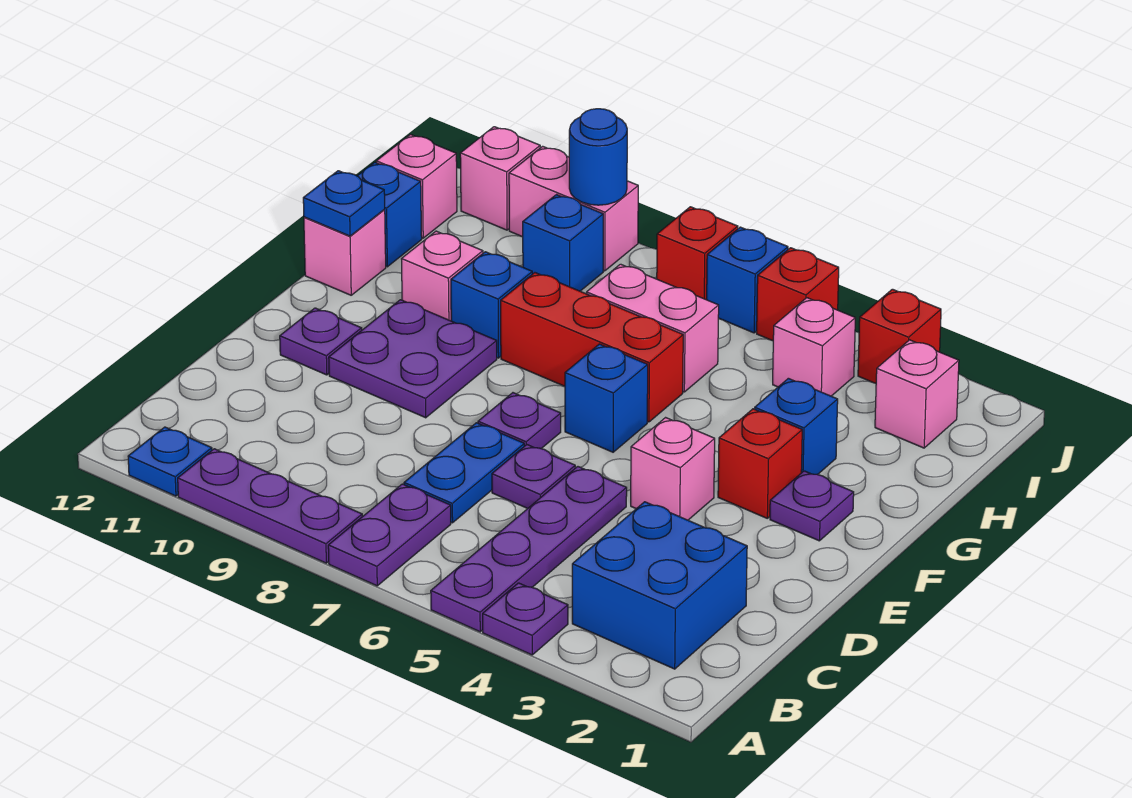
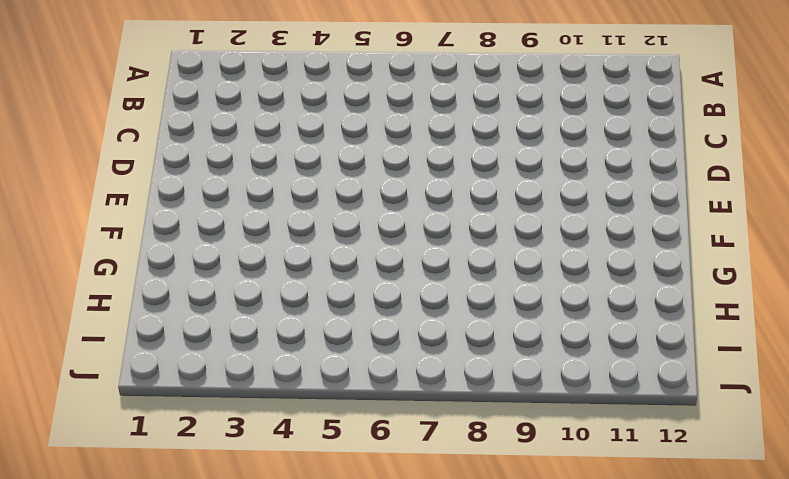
none -> purple plate A4 level 1
none -> purple plate A5:D5 level 1
none -> purple plate A7:B7 level 1
none -> purple plate A8:A10 level 1

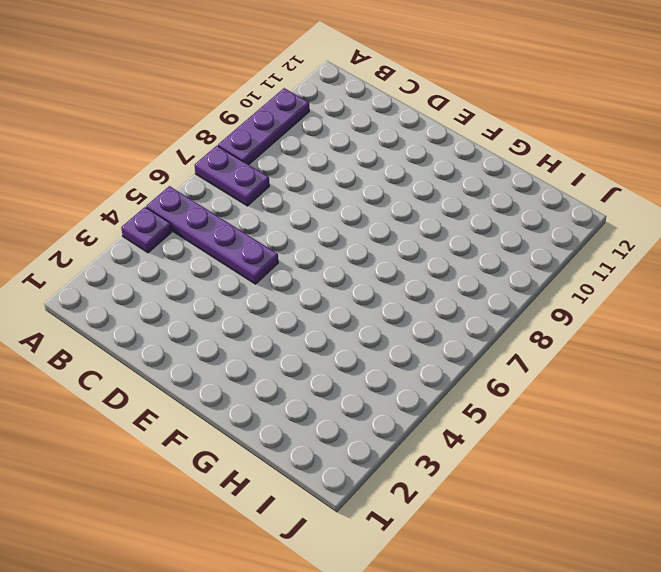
none -> blue plate A11 level 1
none -> blue brick B2:C3 level 1
none -> blue plate C7:D7 level 1
none -> purple plate D6 level 1

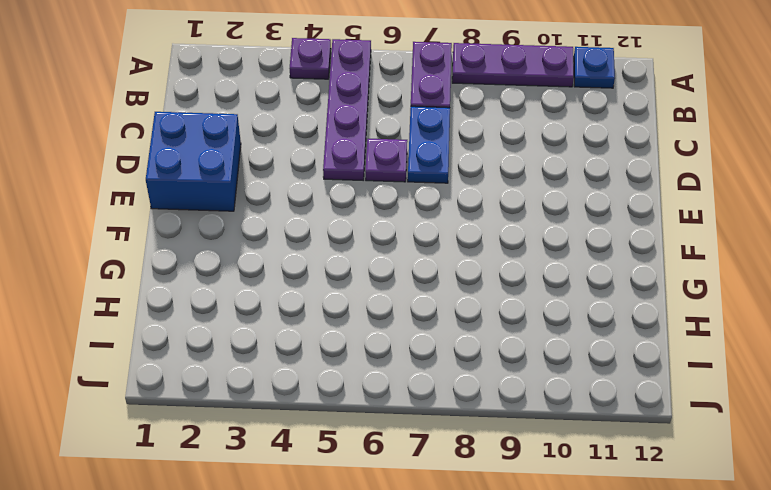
blue brick D1:E2 level 1 -> blue brick B2:C3 level 1
none -> pink brick E4 level 1
none -> purple plate E7 level 1
none -> purple plate E9:F10 level 1
none -> purple plate E11 level 1

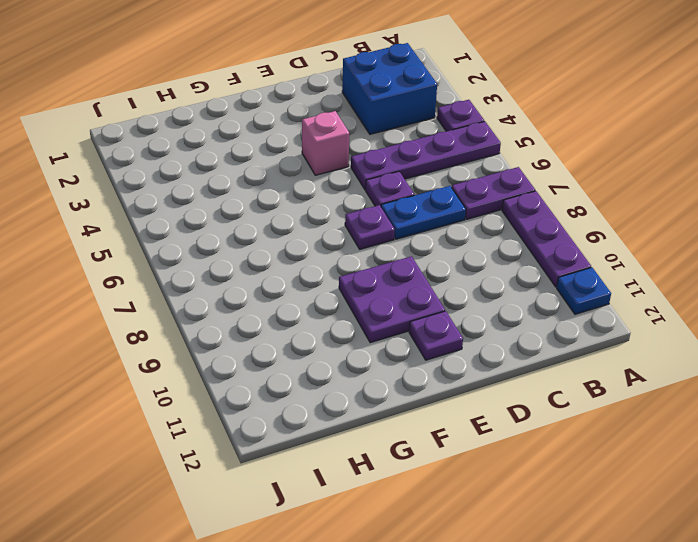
none -> purple plate F2 level 1
none -> red brick F3 level 1
none -> blue brick F6 level 1
none -> blue brick G3 level 1

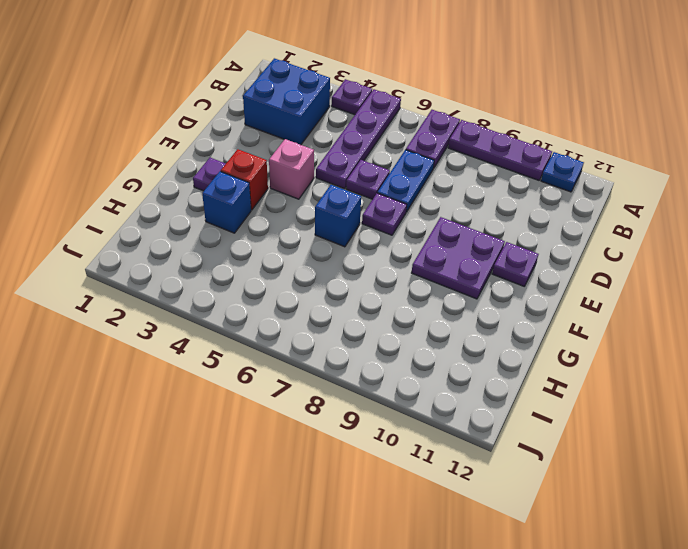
none -> red brick G6:G8 level 1
none -> blue brick G9 level 1
none -> pink brick G10 level 1
none -> pink brick G12 level 1

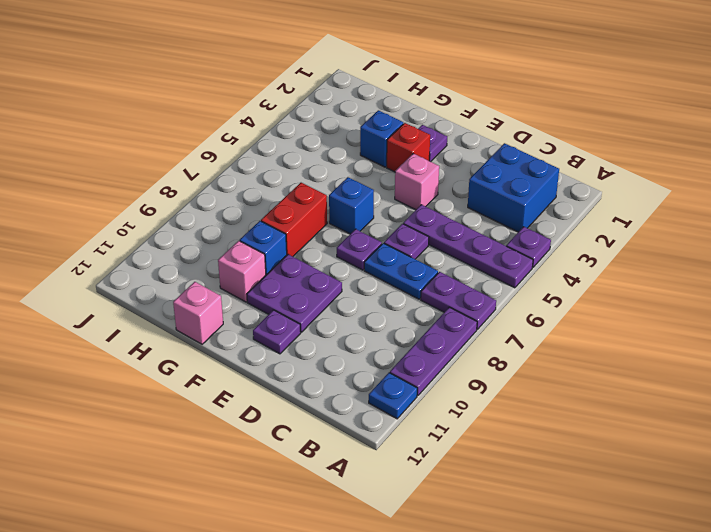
red brick G7:G8 level 1 -> red brick G6:G8 level 1
none -> pink brick H6:H7 level 1
none -> blue brick H12 level 1
none -> pink brick I2 level 1
none -> pink brick I4 level 1

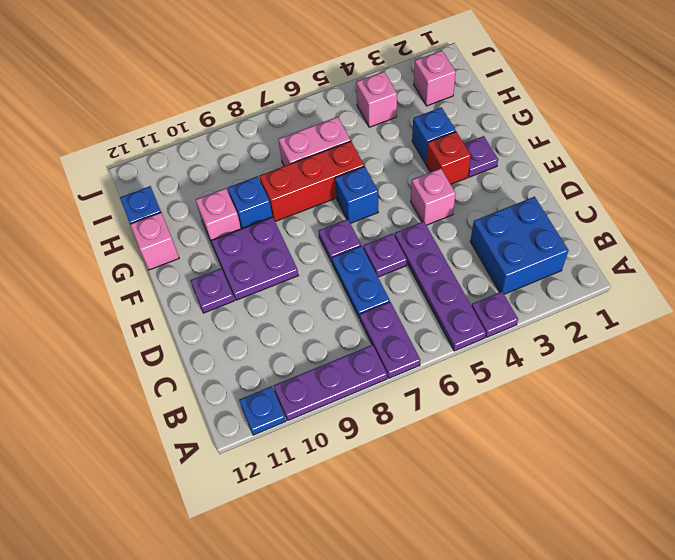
none -> blue brick I9 level 1
none -> pink brick I12 level 1
none -> red brick J3 level 1
none -> red brick J5 level 1

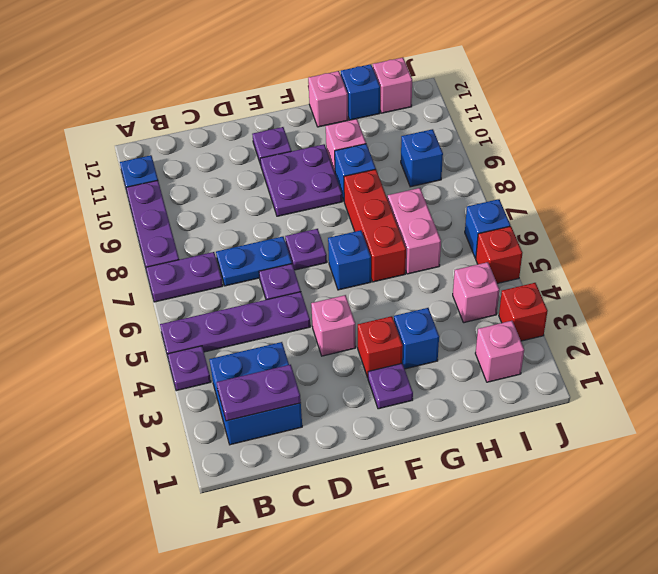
purple plate B2:C2 level 2 -> none
none -> red brick J7 level 1
none -> pink brick J9:J10 level 1
none -> pink brick J11 level 1
none -> blue plate G12 level 2

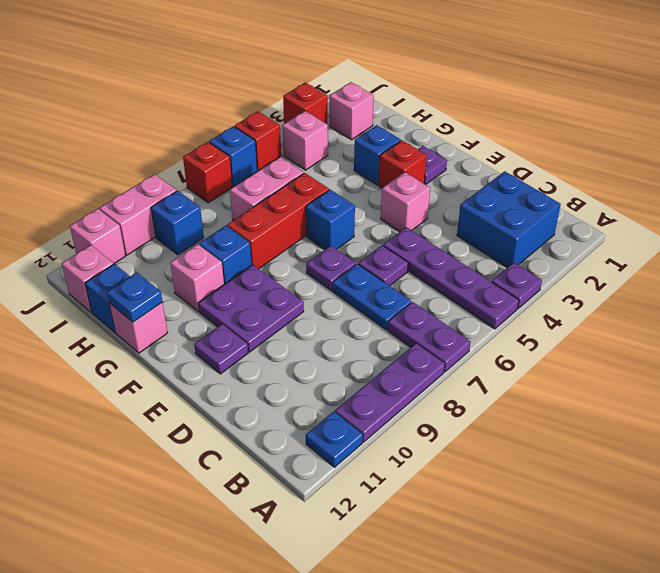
none -> blue round brick J9 level 2

